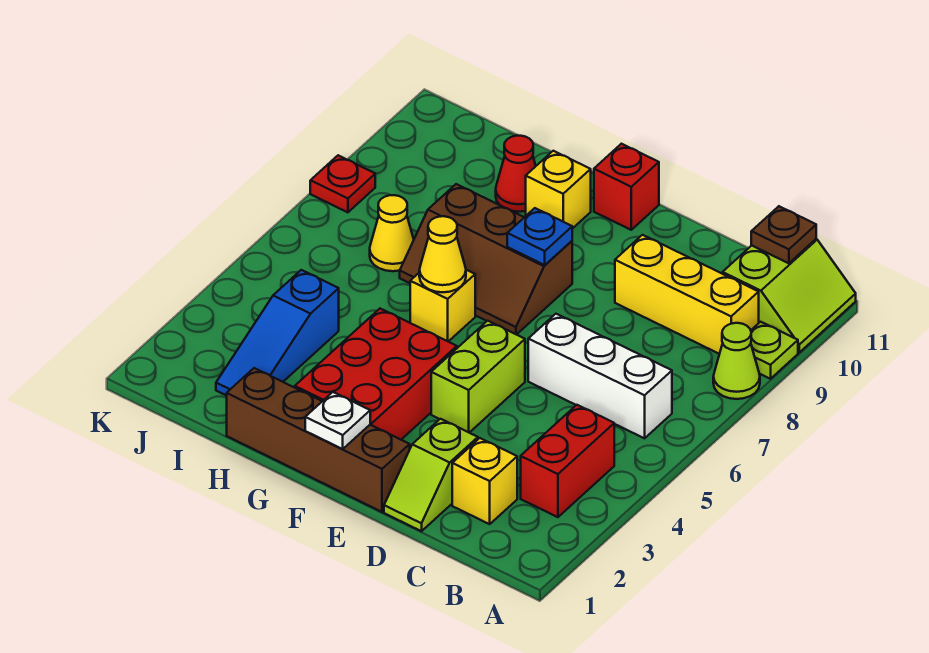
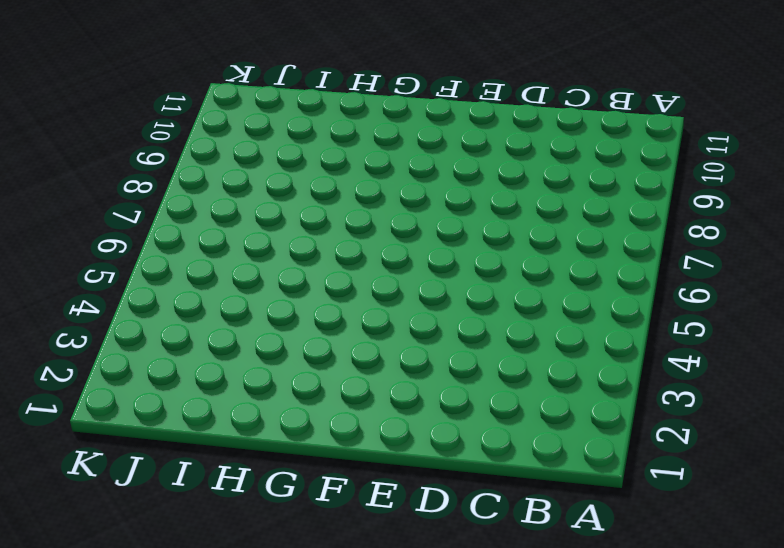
none -> lime cone A8 level 1
none -> lime plate A9 level 1
none -> lime slope A10:B11 level 1 top B

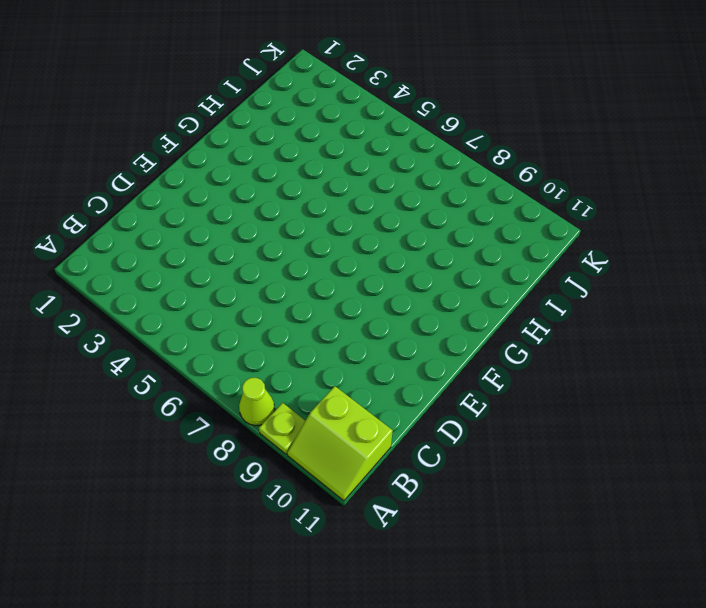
none -> red brick B3:B4 level 1
none -> white brick B6:D6 level 1
none -> yellow brick B9:D9 level 1

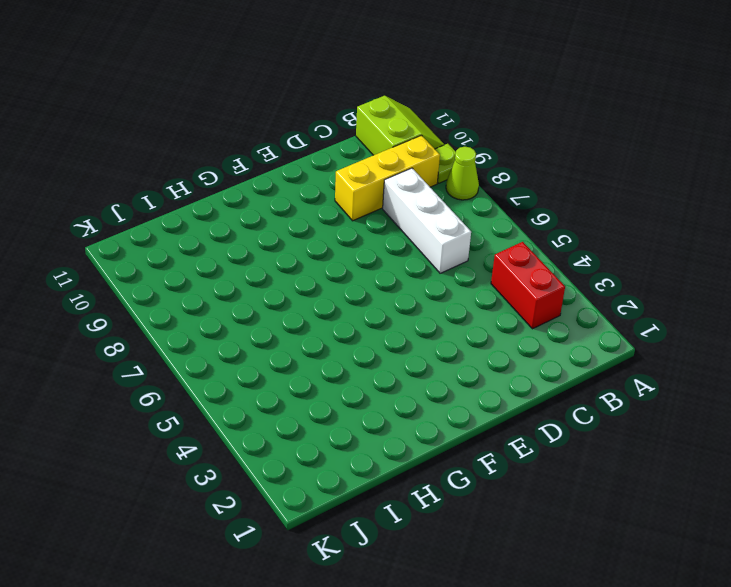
white brick C6:C8 level 1 -> white brick B6:D6 level 1
none -> yellow brick C2 level 1
none -> lime slope D1:D2 level 1 top 2
none -> brown brick E1:H1 level 1

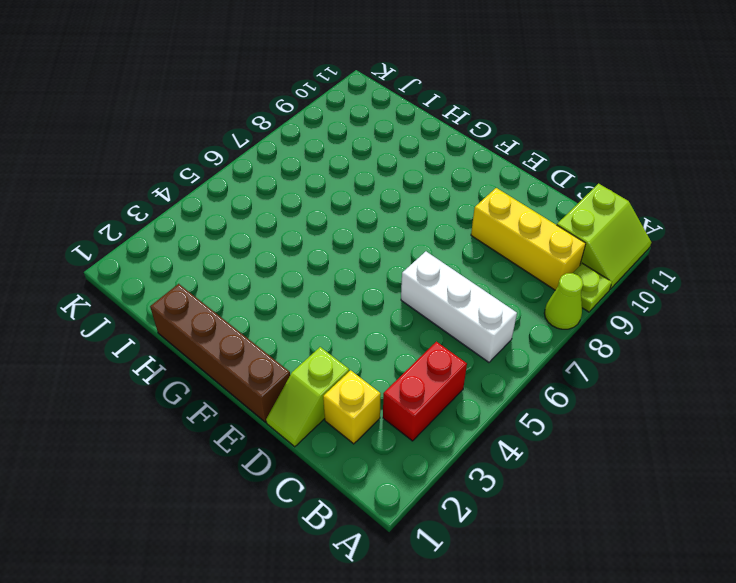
none -> lime brick E4:E5 level 1
none -> red brick F2:G4 level 1
none -> brown slope F7:H8 level 1 top 8

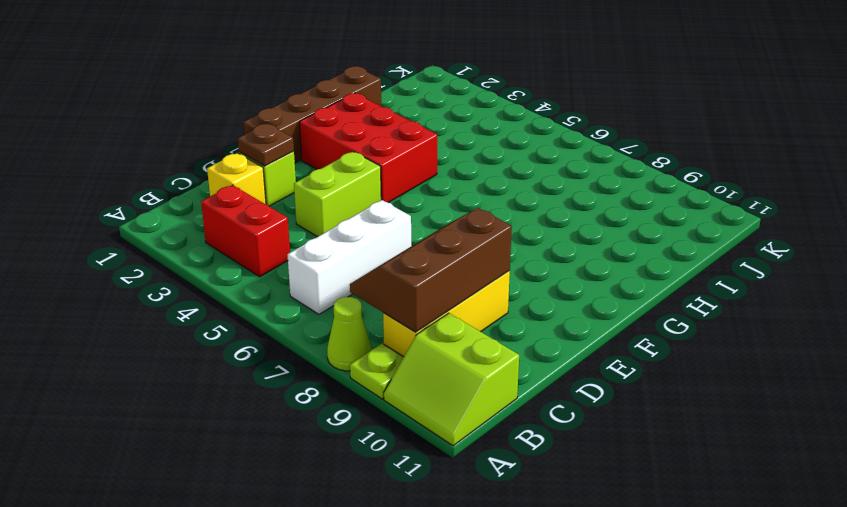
brown slope B8:D9 level 2 top 9 -> brown slope F7:H8 level 1 top 8
brown plate D2 level 2 -> brown plate B11 level 2
lime brick D4:E4 level 1 -> lime brick E4:E5 level 1
none -> red brick F11 level 1
none -> yellow brick G6 level 1
none -> yellow brick G10 level 1

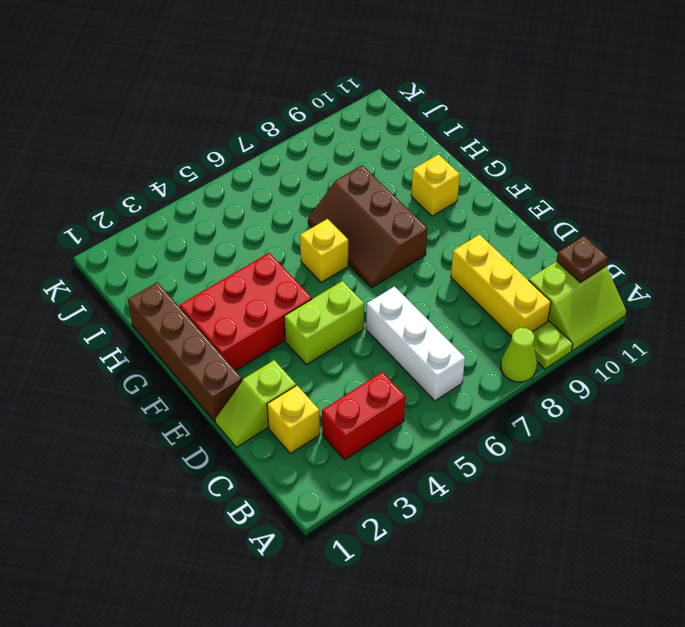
none -> red brick F11 level 1
none -> red cone H10 level 1
none -> blue slope I2:I4 level 1 top 4

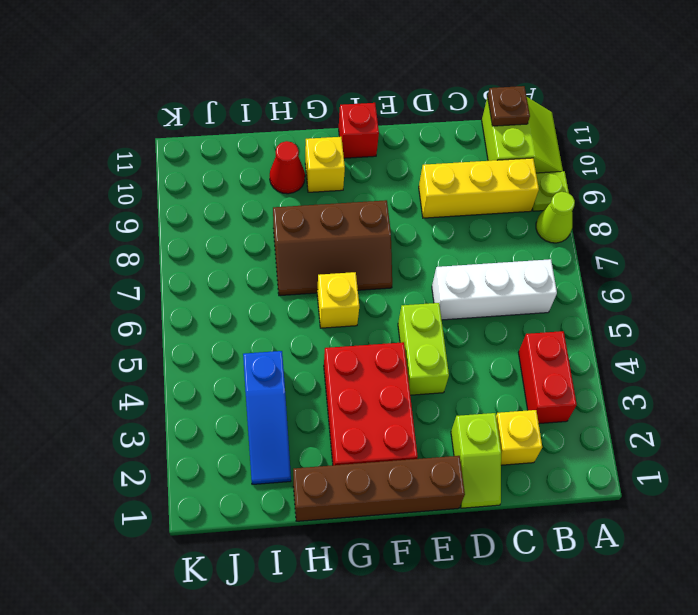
none -> yellow cone I7 level 1
none -> red plate K8 level 1
none -> white plate F1 level 2

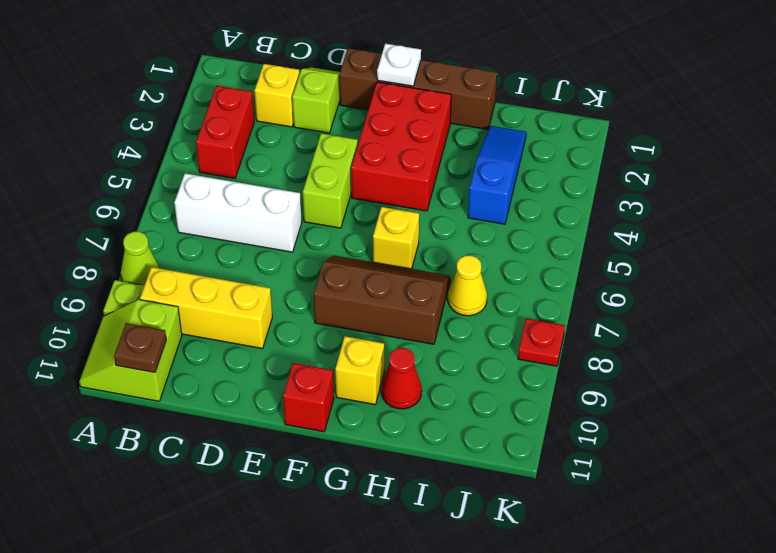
none -> blue plate F8 level 2
none -> yellow cone G6 level 2

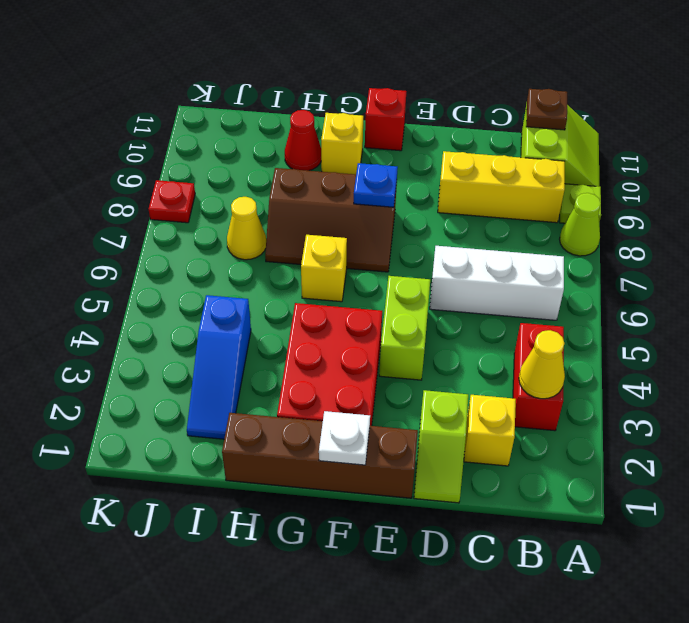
yellow cone B3 level 2 -> yellow cone G6 level 2

